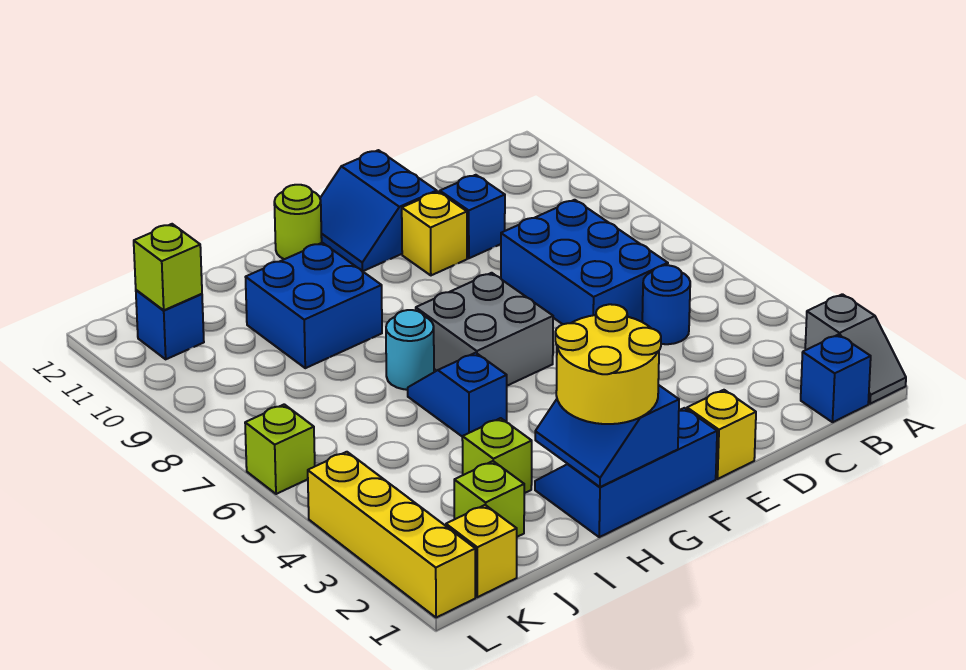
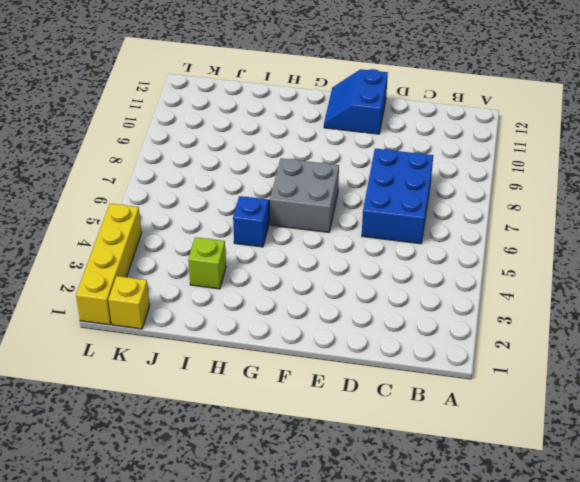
none -> grey slope A1:A2 level 1 top 2
none -> blue brick B1 level 1
none -> blue round brick C5 level 1

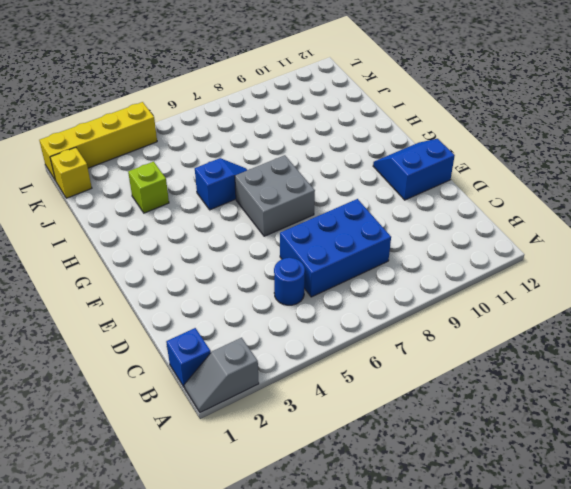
none -> blue brick D10 level 1
none -> yellow brick E1 level 1
none -> yellow brick E10 level 1

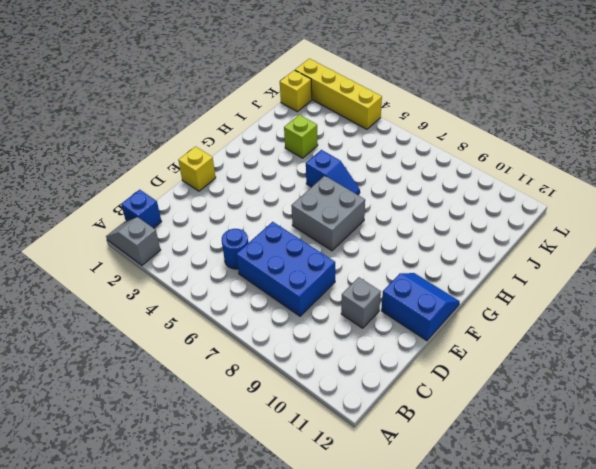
grey brick D10 level 1 -> blue brick D10 level 1
none -> yellow brick E10 level 1
none -> blue slope F1:H2 level 1 top 1
none -> lime round brick G12 level 1

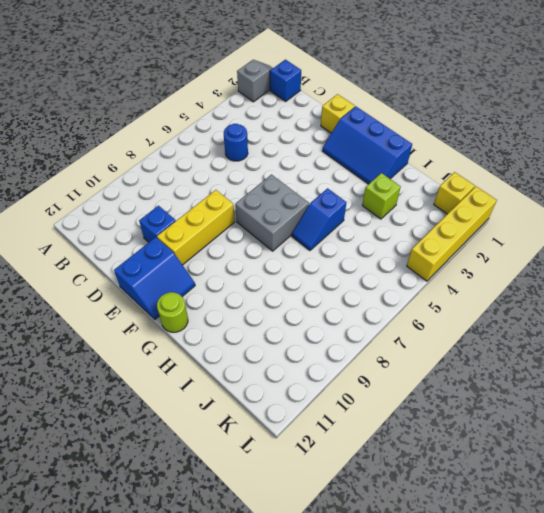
yellow brick E8:E10 level 1 -> yellow brick E10 level 1
none -> blue brick C6:D8 level 1
none -> cyan round brick H7 level 1
none -> blue brick H9:I10 level 1

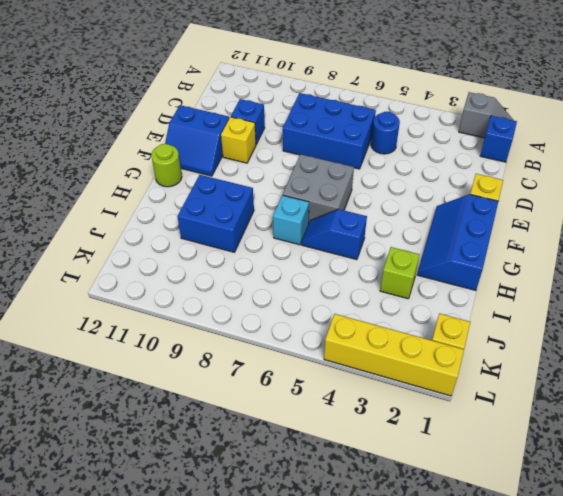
cyan brick H7 level 1 -> cyan round brick H7 level 1
none -> lime brick J2 level 1
none -> blue brick K11 level 1
none -> lime brick L6 level 1

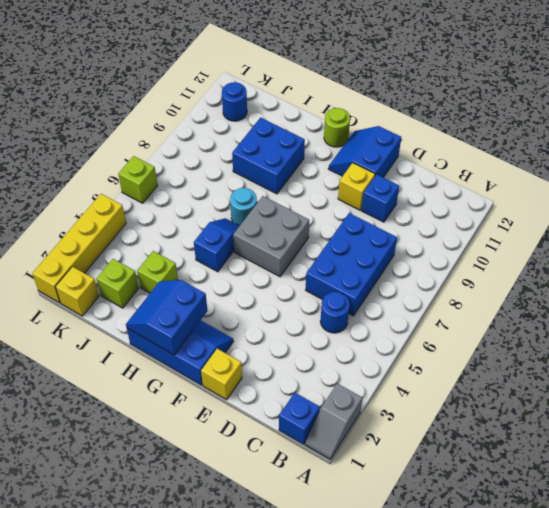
blue round brick K11 level 1 -> blue brick K11 level 1
none -> lime brick K11 level 2
none -> yellow round brick G1:H2 level 3

